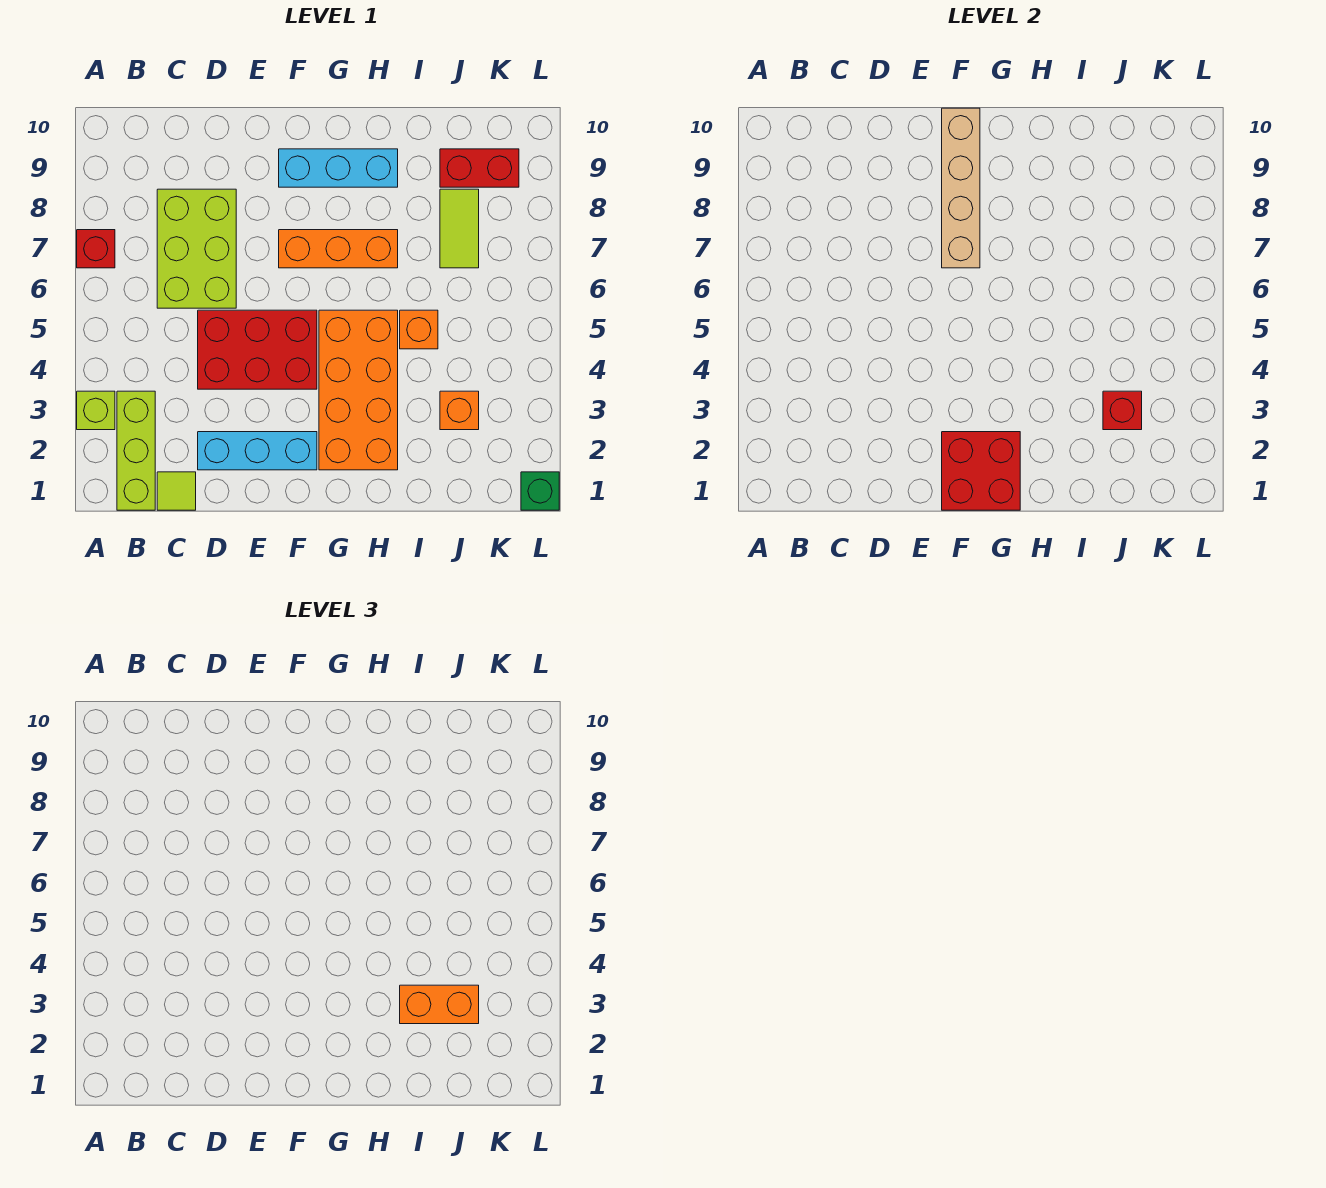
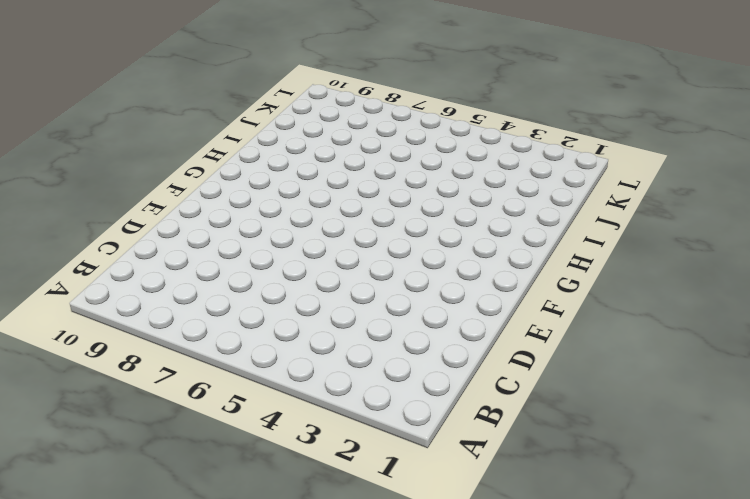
none -> lime brick A3 level 1
none -> red brick A7 level 1
none -> lime brick B1:B3 level 1

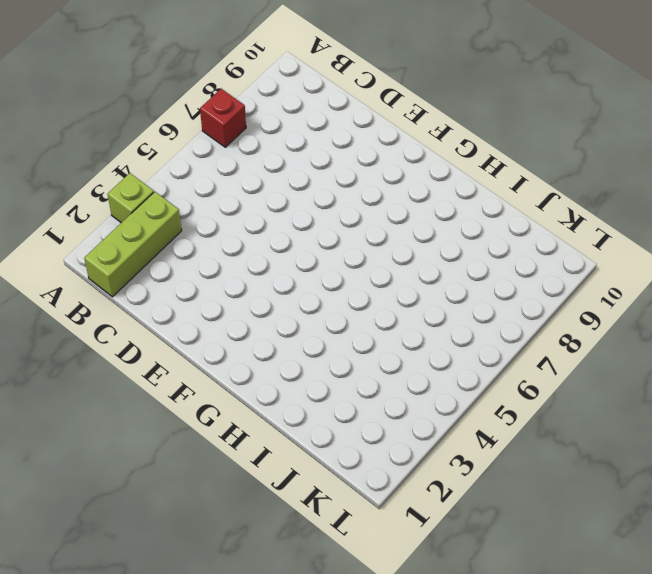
none -> lime tile C1 level 1
none -> lime brick C6:D8 level 1
none -> cyan brick D2:F2 level 1

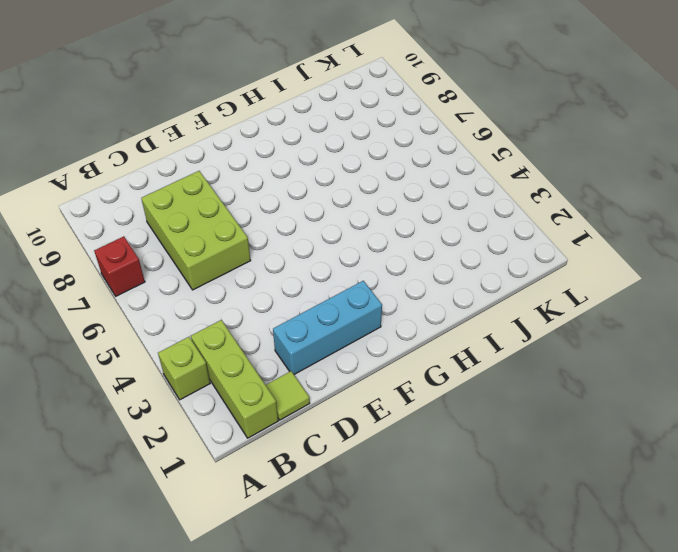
none -> red brick D4:F5 level 1
none -> orange brick F7:H7 level 1
none -> cyan brick F9:H9 level 1

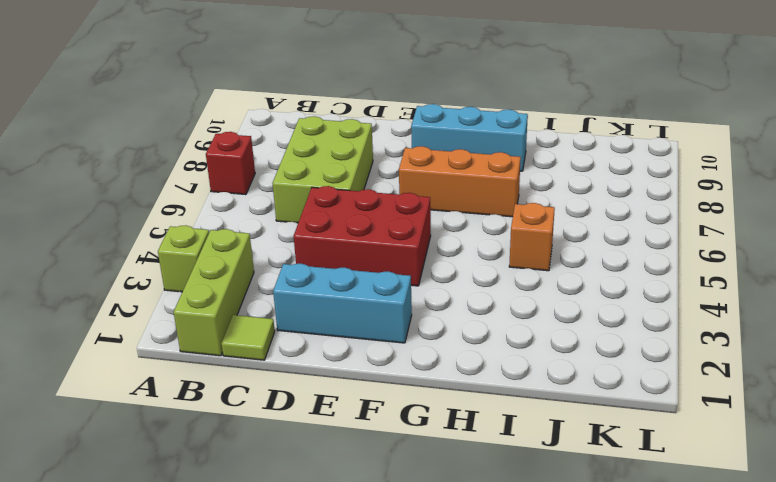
none -> orange brick G2:H5 level 1
none -> orange brick J3 level 1
none -> lime tile J7:J8 level 1

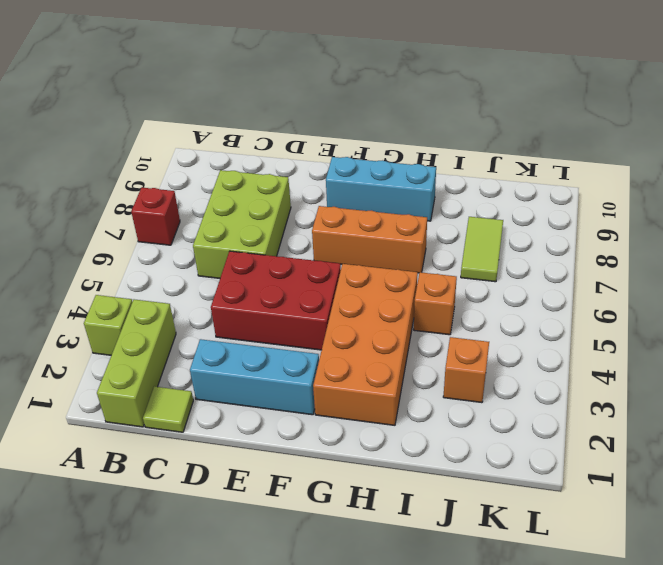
none -> red brick J9:K9 level 1
none -> green brick L1 level 1
none -> red brick F1:G2 level 2

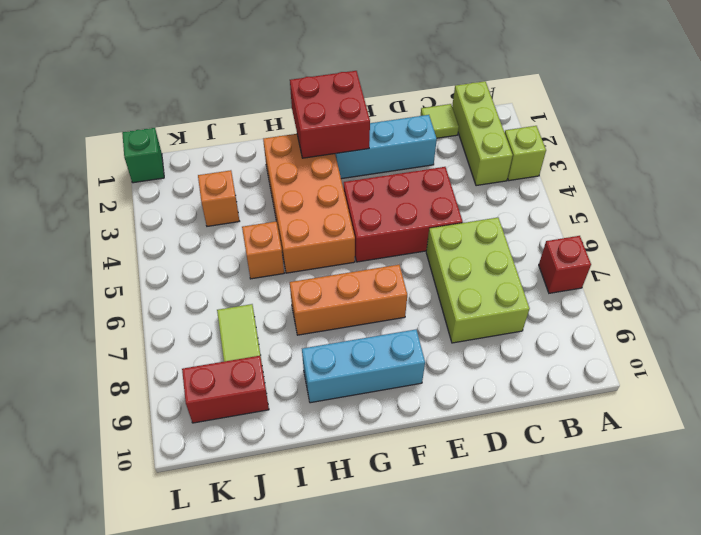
none -> tan brick F7:F10 level 2
none -> red brick J3 level 2
none -> orange brick I3:J3 level 3

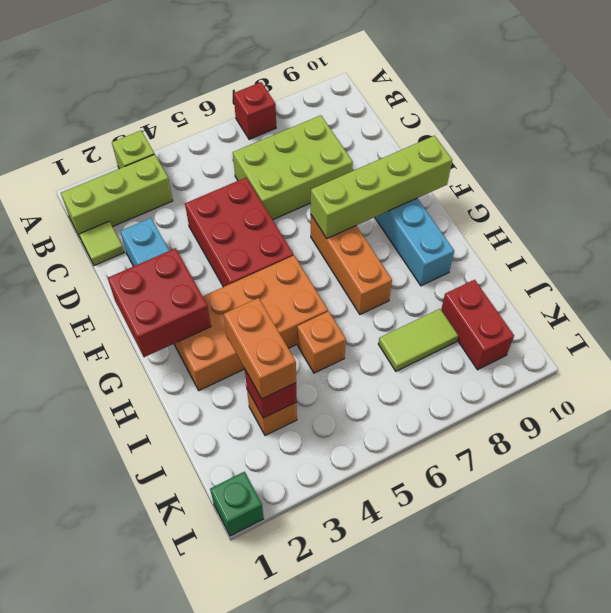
lime brick F7:F10 level 2 -> tan brick F7:F10 level 2

